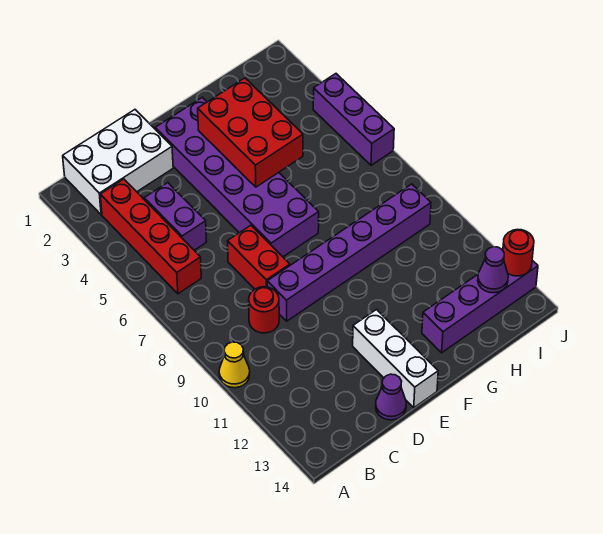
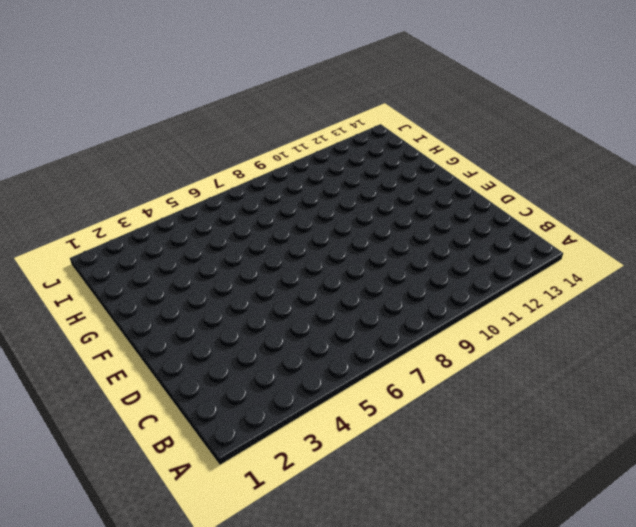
none -> yellow cone A10 level 1
none -> white brick B1:D2 level 1
none -> red brick B3:B6 level 1

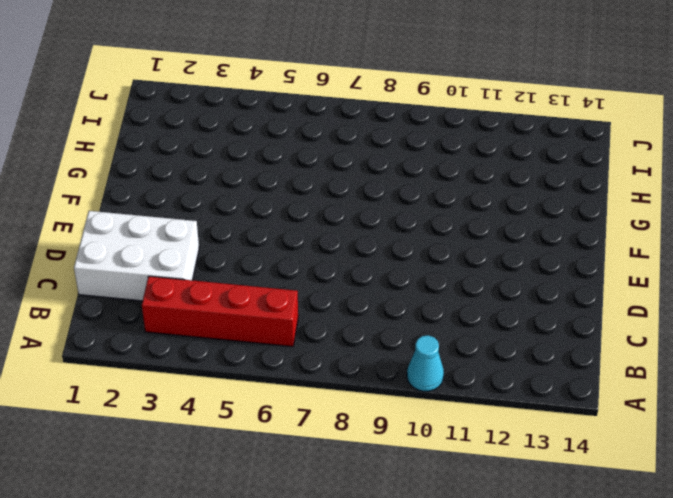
cyan cone A10 level 1 -> yellow cone A10 level 1
white brick C1:D3 level 1 -> white brick B1:D2 level 1
none -> purple brick C4:C5 level 1
none -> red round brick C9 level 1
none -> red brick D7:D8 level 1

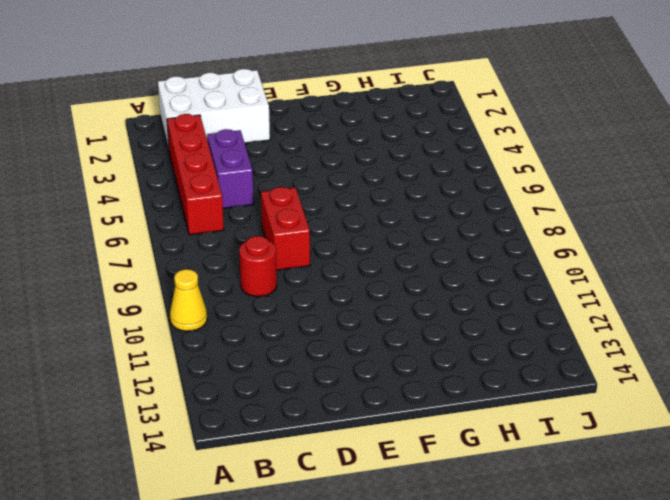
none -> purple brick D9:I9 level 1
none -> purple cone D14 level 1
none -> purple brick E2:F7 level 1

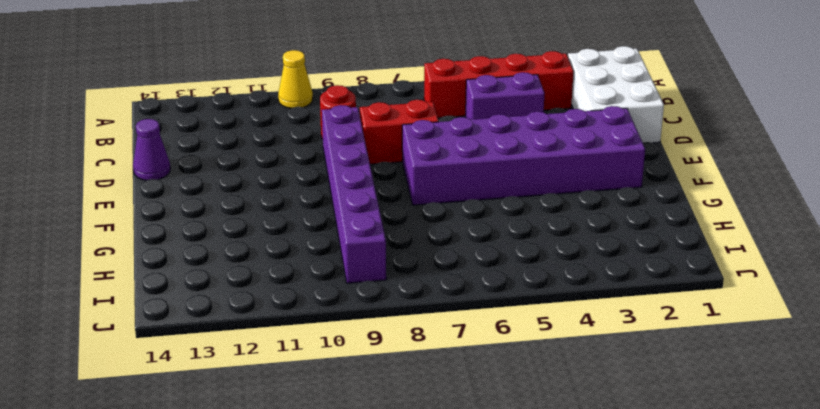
none -> white brick E12:E14 level 1
none -> purple brick G13:J13 level 1
none -> purple brick J4:J6 level 1

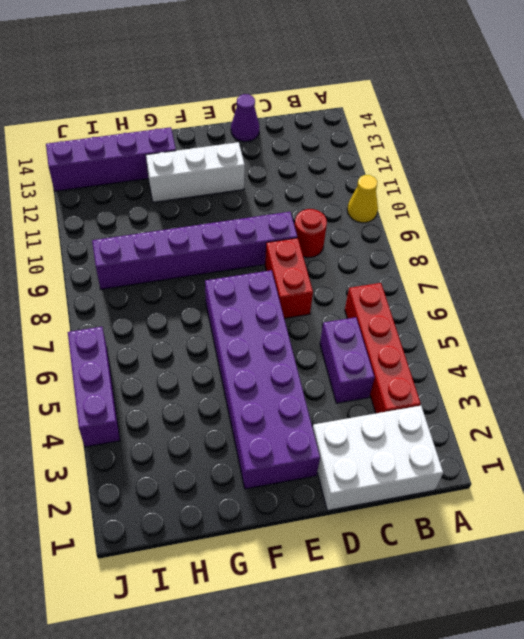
white brick E12:G12 level 1 -> white brick E12:E14 level 1
none -> red brick F3:G5 level 2
none -> purple cone I13 level 2
none -> red round brick J13 level 2

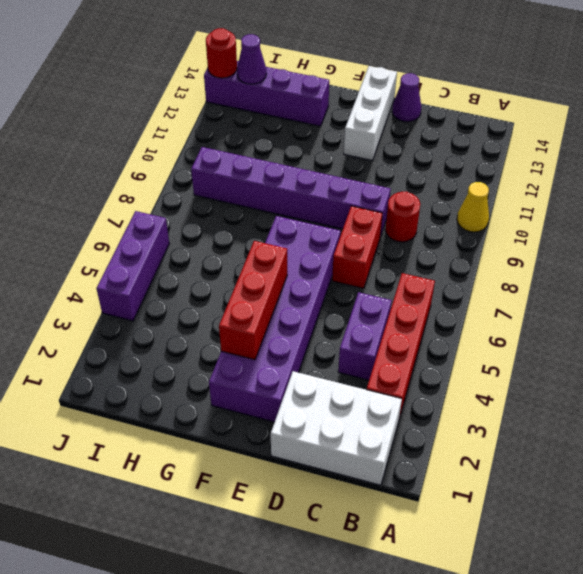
red brick F3:F5 level 2 -> red brick F3:G5 level 2

